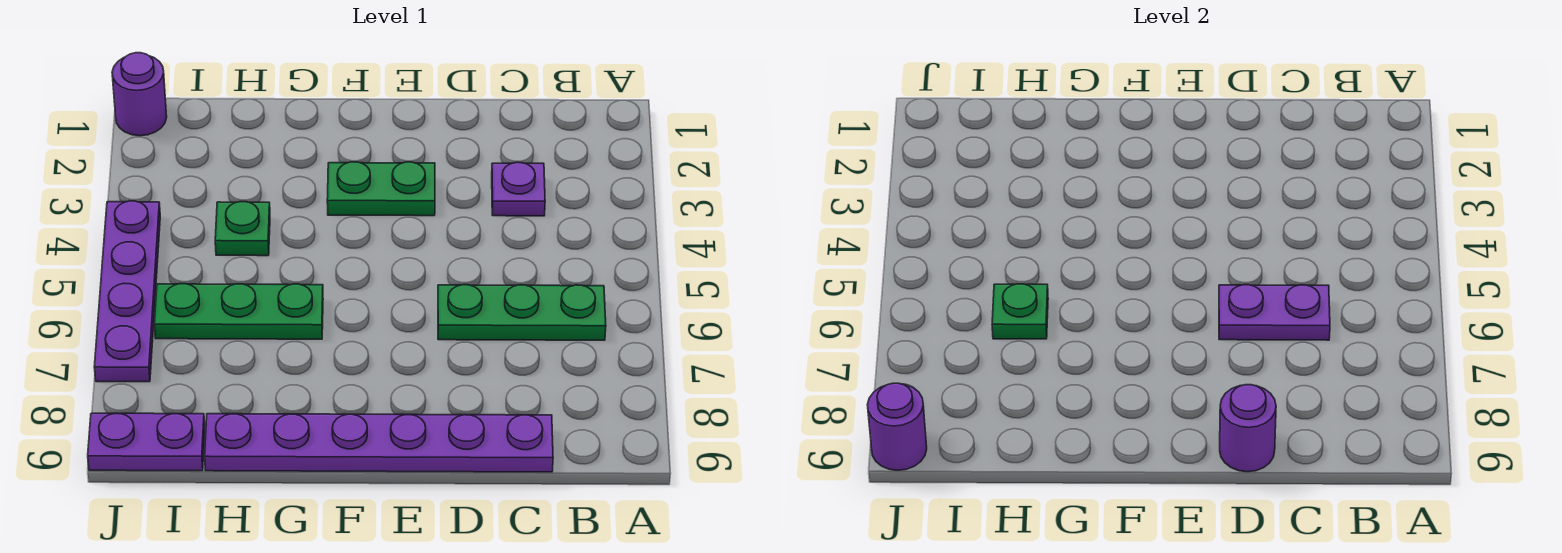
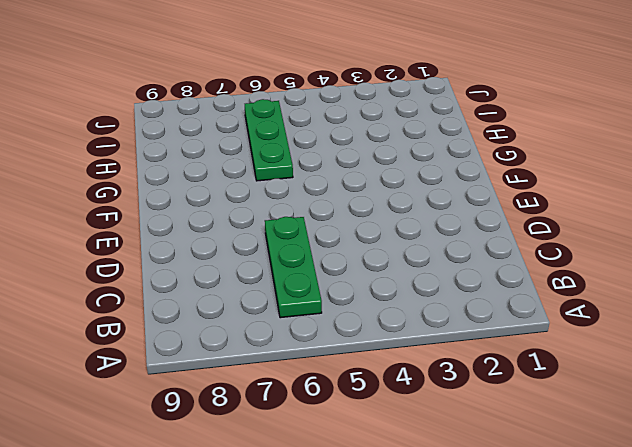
none -> purple plate C3 level 1
none -> purple plate C9:H9 level 1
none -> green plate E3:F3 level 1

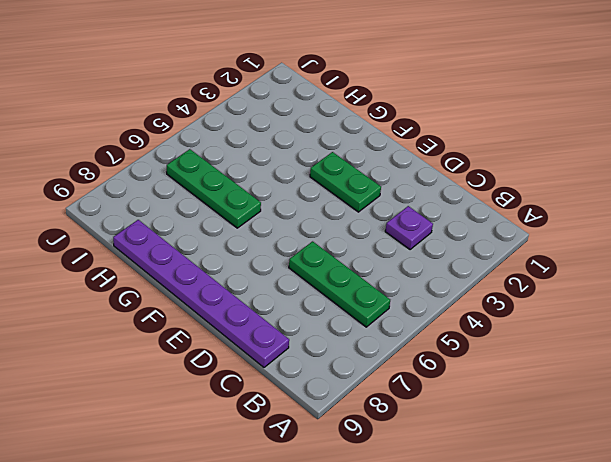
none -> green plate H4 level 1
none -> purple plate I9:J9 level 1
none -> purple round brick J1 level 1

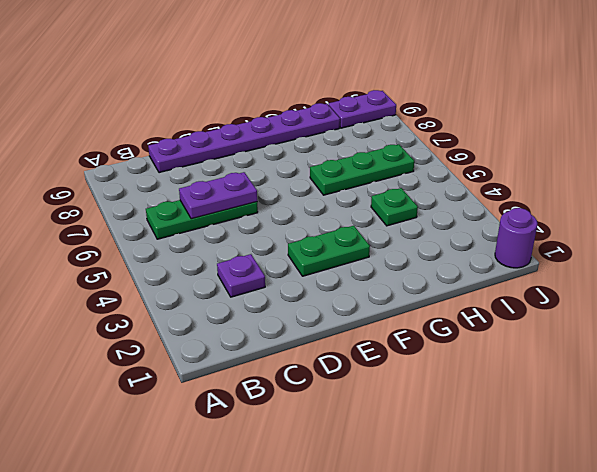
none -> purple plate J4:J7 level 1
none -> purple round brick D9 level 2
none -> green plate H6 level 2

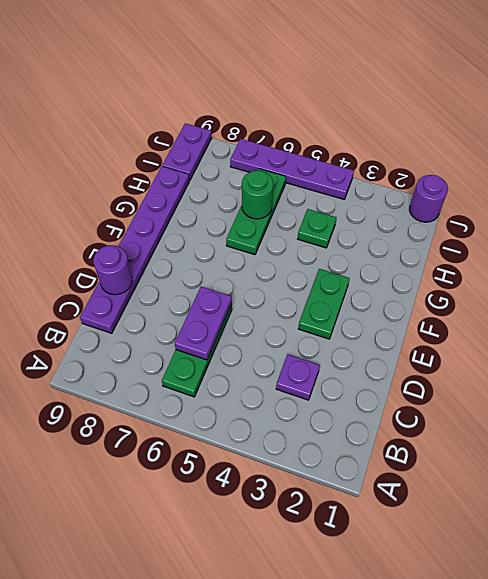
green round brick H6 level 2 -> green plate H6 level 2
none -> purple round brick J9 level 2

